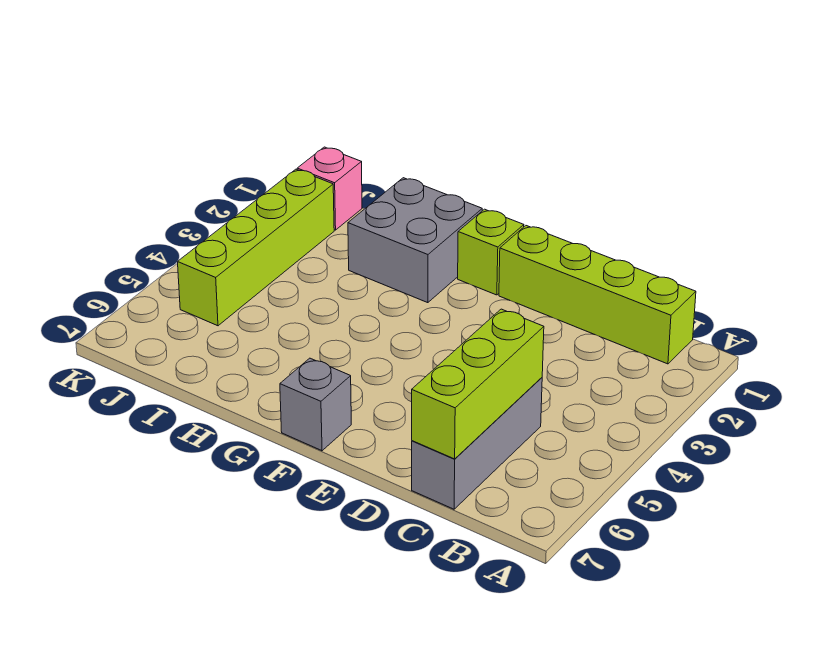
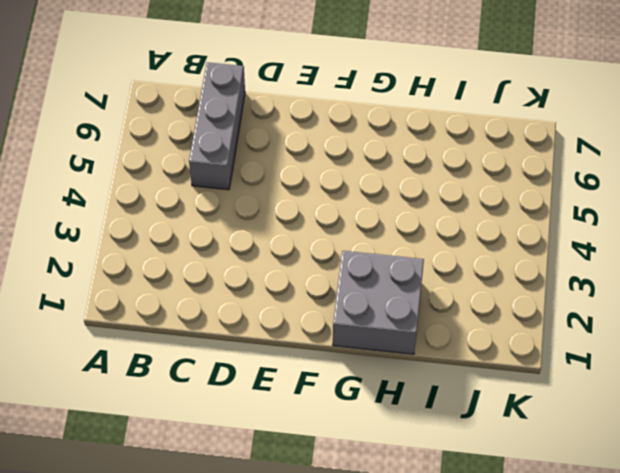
none -> lime brick B1:E1 level 1
none -> lime brick F1 level 1

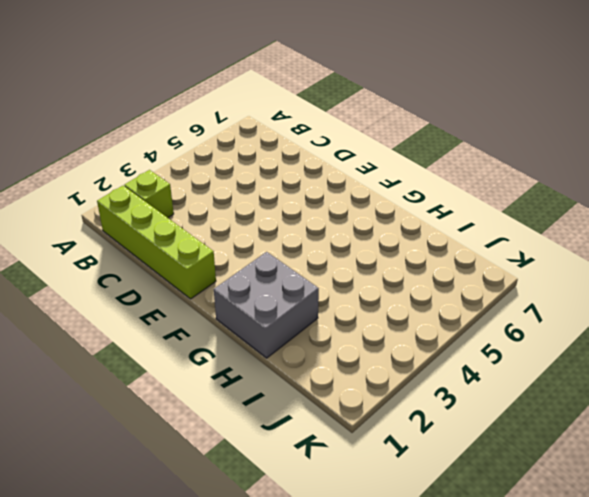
lime brick B2 level 1 -> lime brick F1 level 1
none -> grey brick C5:C7 level 1
none -> grey brick F7 level 1

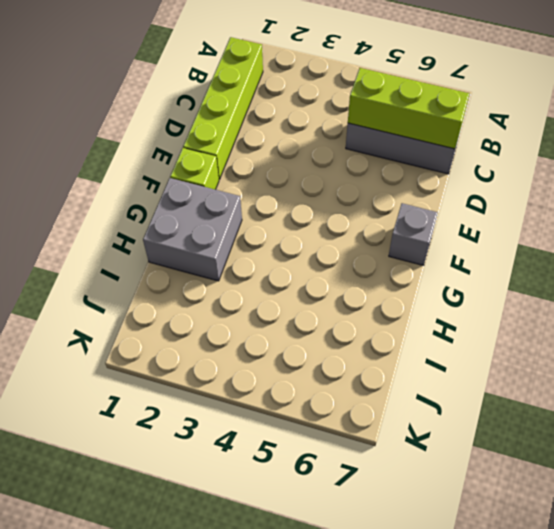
none -> pink brick J1 level 1
none -> lime brick J2:J5 level 1

